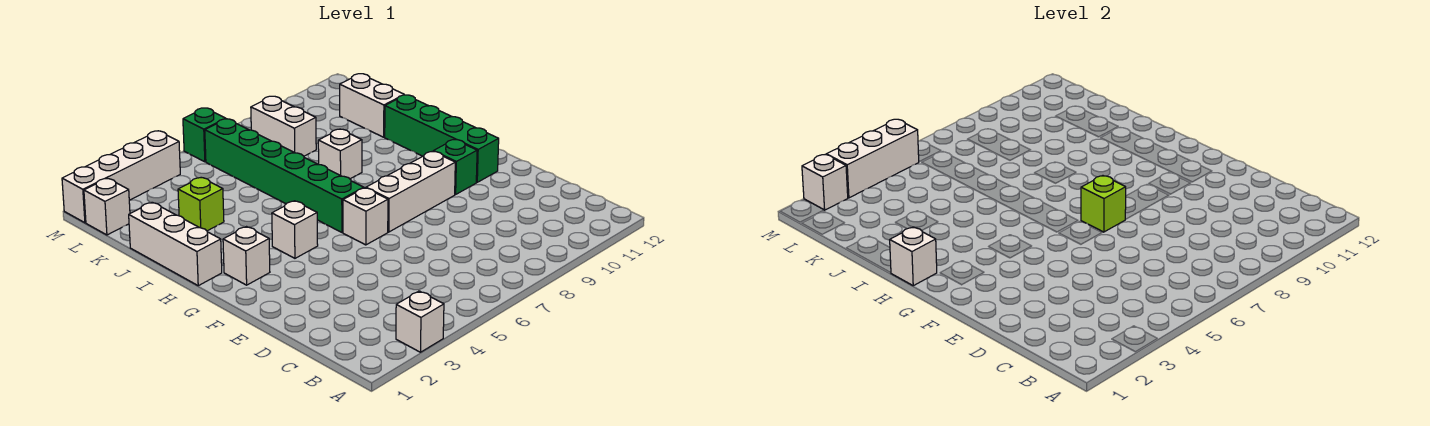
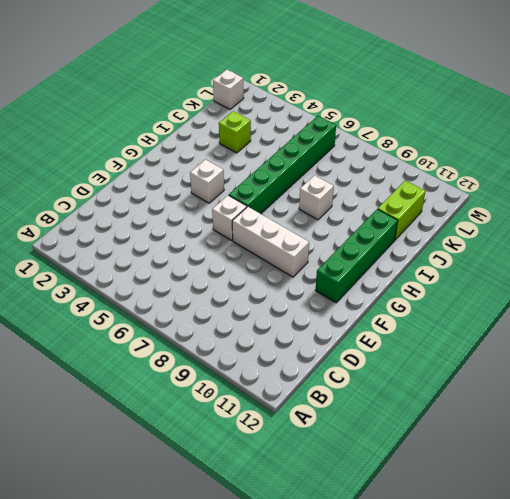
lime brick J11:K11 level 1 -> white brick J11:K11 level 1
none -> white brick A3 level 1
none -> green brick F10 level 1
none -> white brick G2 level 1

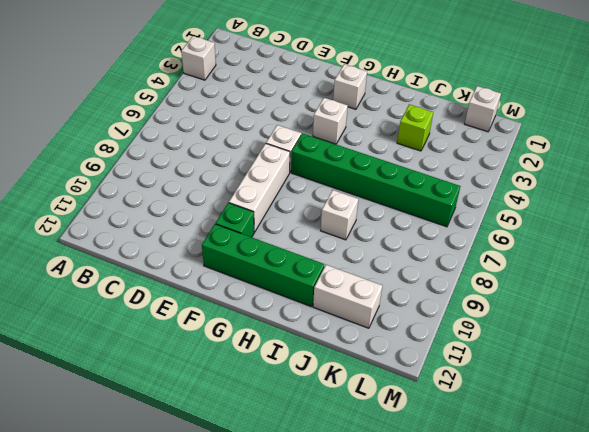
none -> white brick H1:J1 level 1
none -> white brick K8:L8 level 1
none -> white brick M1:M4 level 1

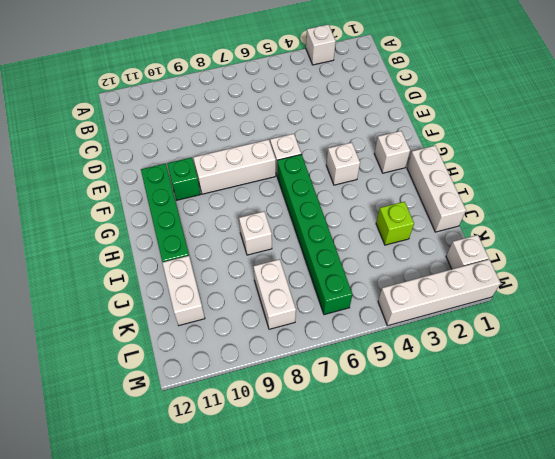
none -> green brick M6 level 1
none -> lime brick F7 level 2
none -> white brick H1 level 2

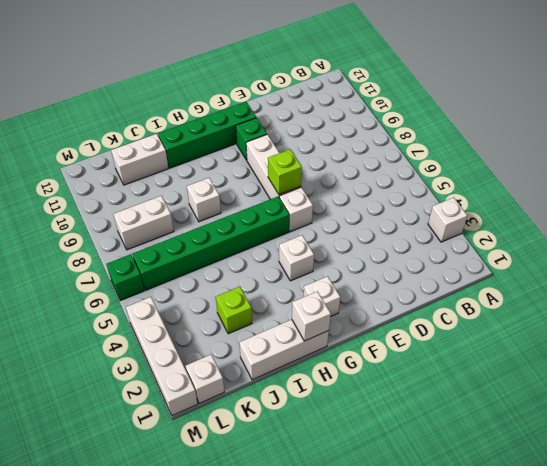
none -> white brick M2 level 2
none -> white brick M3:M5 level 2

